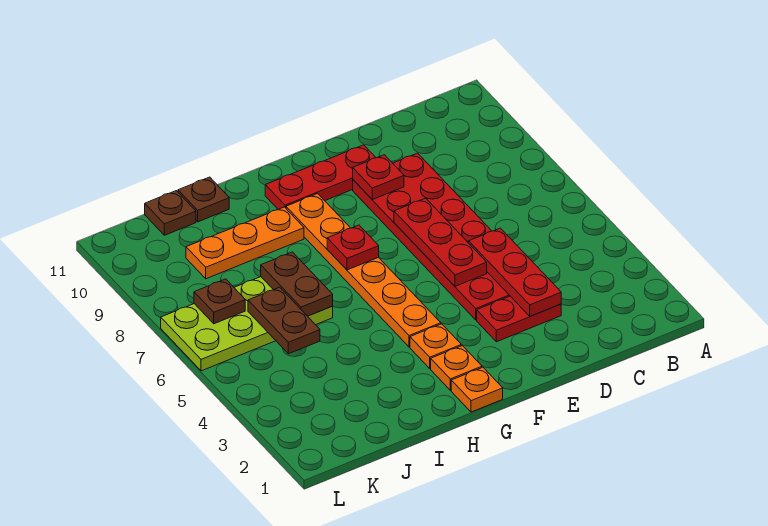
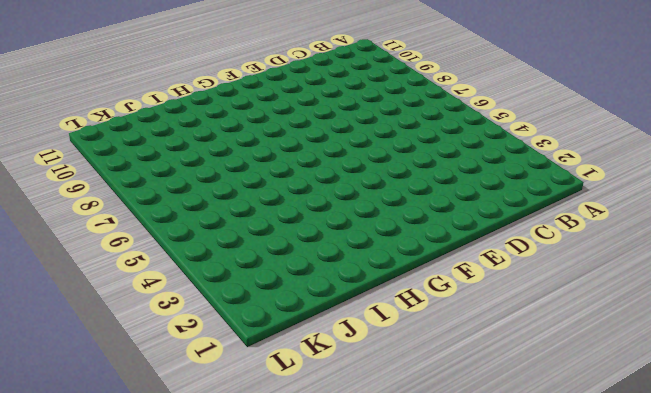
none -> red plate D3:E3 level 1
none -> red plate D4:E9 level 1
none -> red plate E10:G10 level 1

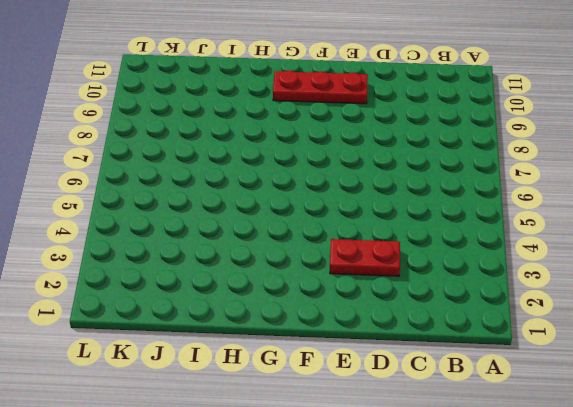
none -> red plate D4:E9 level 1
none -> orange plate G1 level 1
none -> orange plate G2 level 1

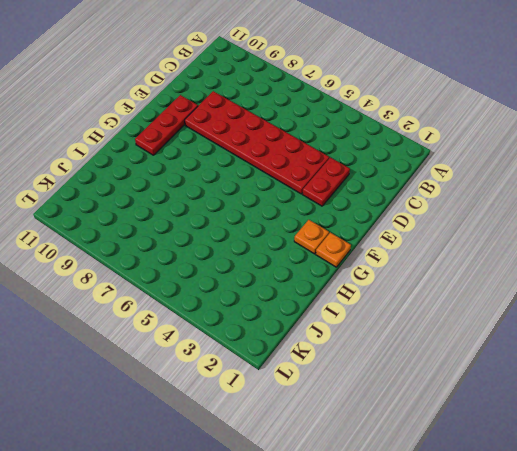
none -> orange plate G3 level 1
none -> orange plate G4:G9 level 1
none -> orange plate H9:J9 level 1

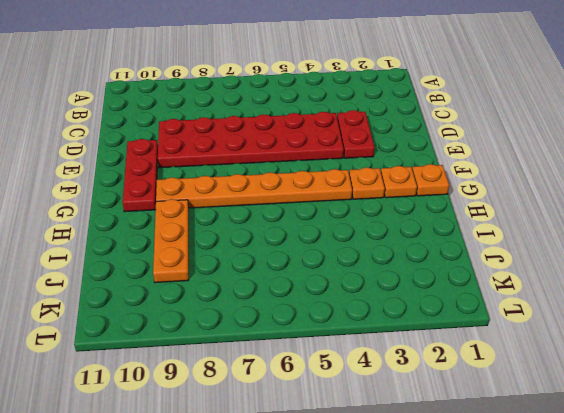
none -> lime plate I6:L7 level 1
none -> brown plate I11 level 1
none -> brown plate J11 level 1

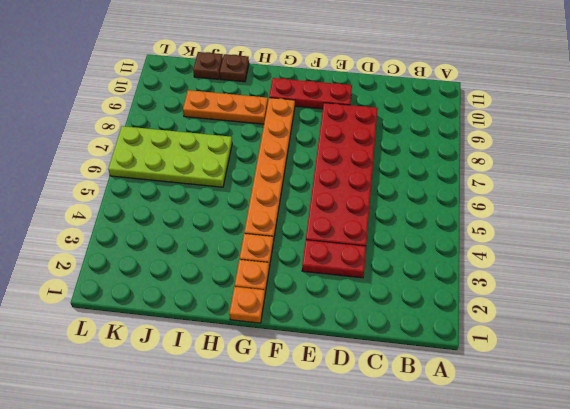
none -> red plate D3:D5 level 2
none -> red plate E5:E7 level 2
none -> red plate E9 level 2

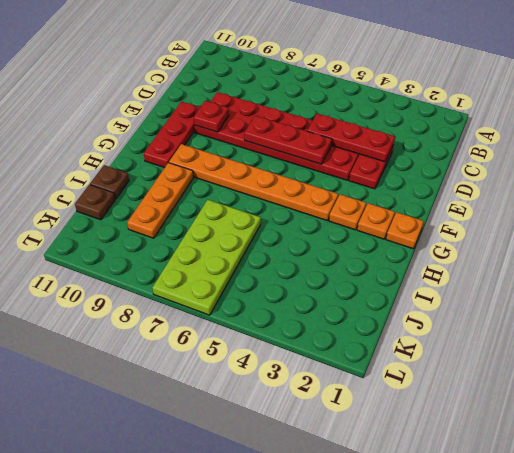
none -> red plate G7 level 2
none -> brown plate I6:I7 level 2
none -> brown plate J5:J6 level 2

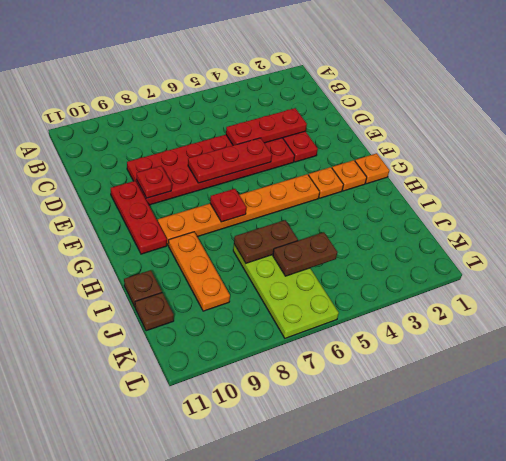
none -> brown plate K7 level 2

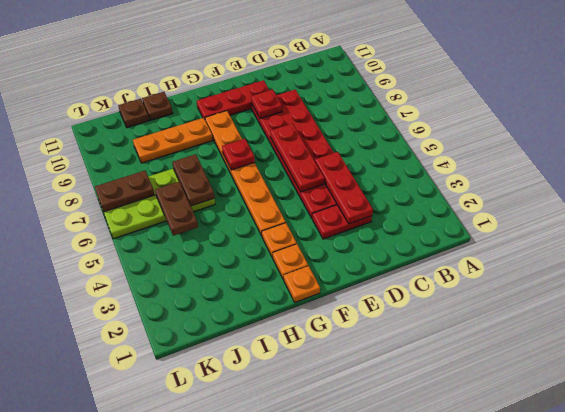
brown plate K7:L7 level 2 -> brown plate K7 level 2

